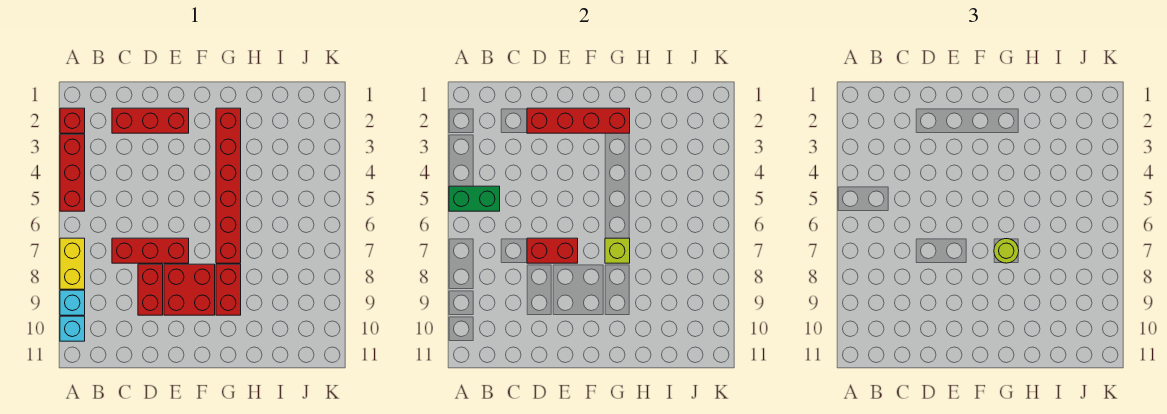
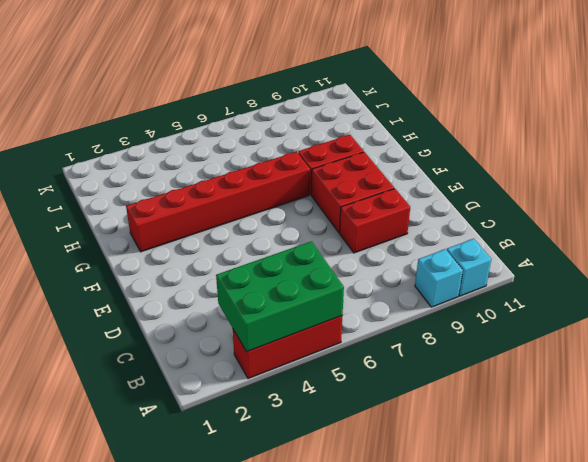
green brick A3:B5 level 2 -> green brick A5:B5 level 2
none -> red brick A2 level 1
none -> yellow brick A7:A8 level 1
none -> red brick C2:E2 level 1

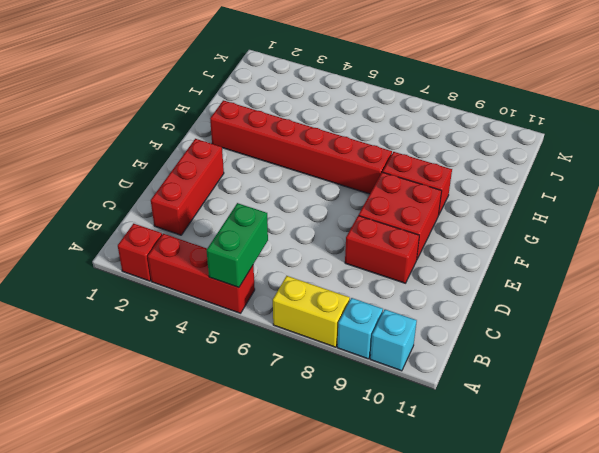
none -> red brick C7:E7 level 1
none -> red brick D2:G2 level 2
none -> red brick D7:E7 level 2

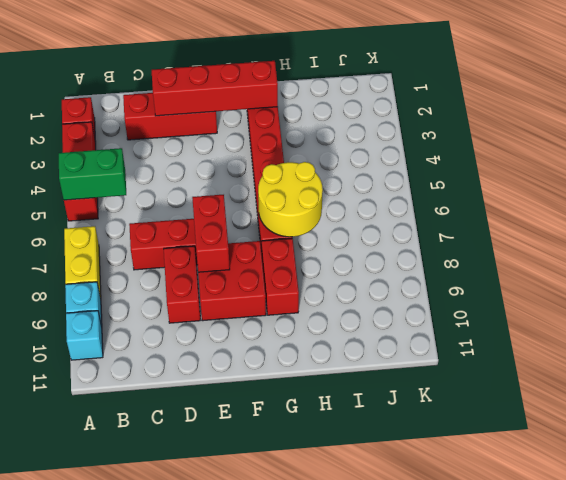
red brick E7:E8 level 2 -> red brick D7:E7 level 2
yellow round brick G6:H7 level 2 -> lime brick G7 level 2
none -> lime round brick G7 level 3

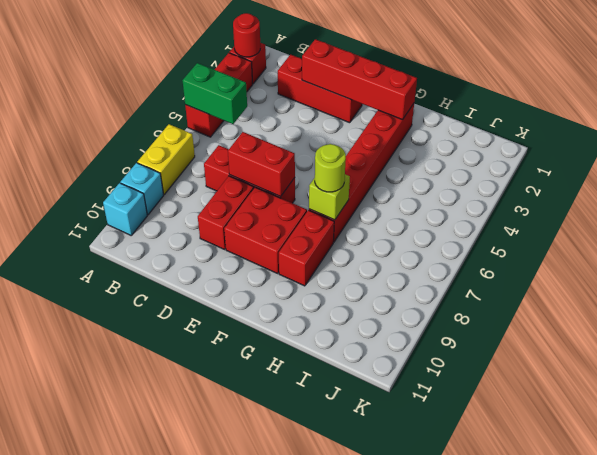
red round brick A2 level 2 -> none

